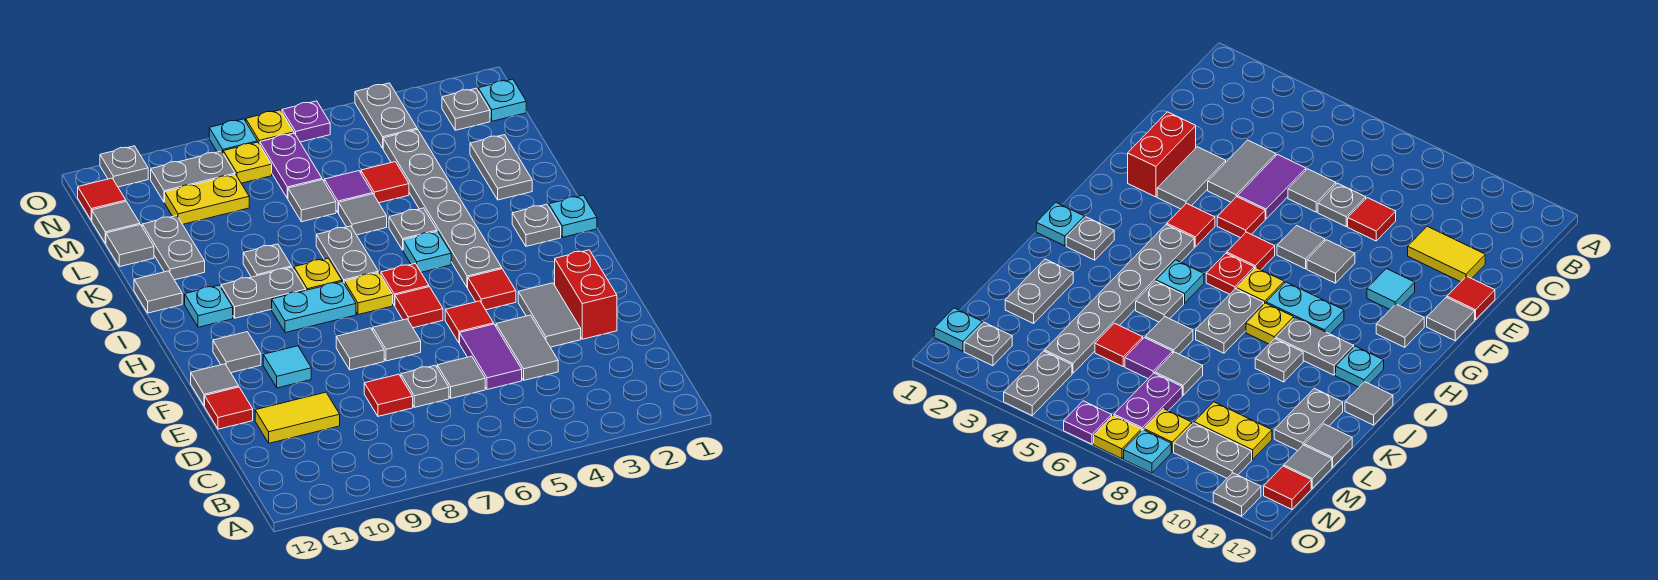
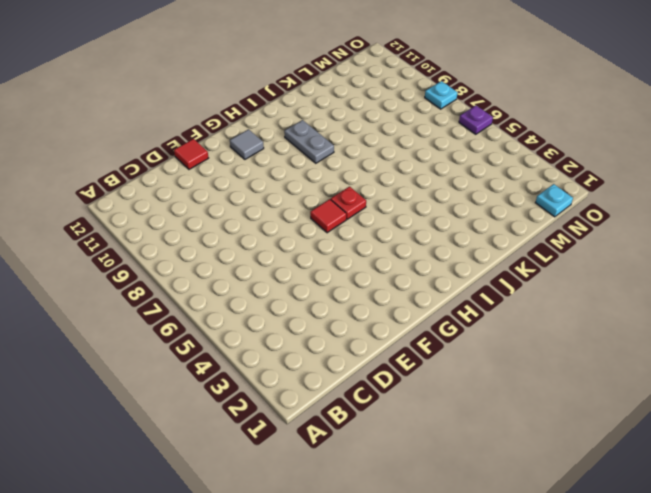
none -> grey tile D4:E4 level 1
none -> purple tile D5:E5 level 1
none -> grey tile D6 level 1
none -> grey plate D7 level 1

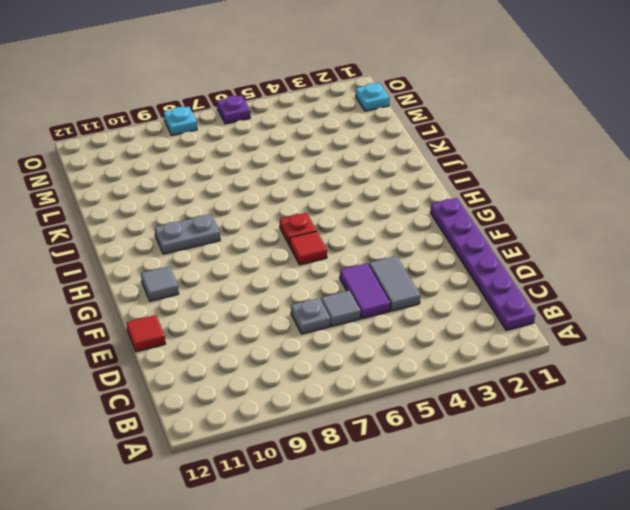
purple plate B1:G1 level 1 -> none
none -> red tile D8 level 1
none -> yellow tile D10:D11 level 1
none -> red brick E2:F2 level 1
none -> grey tile E3:F3 level 1

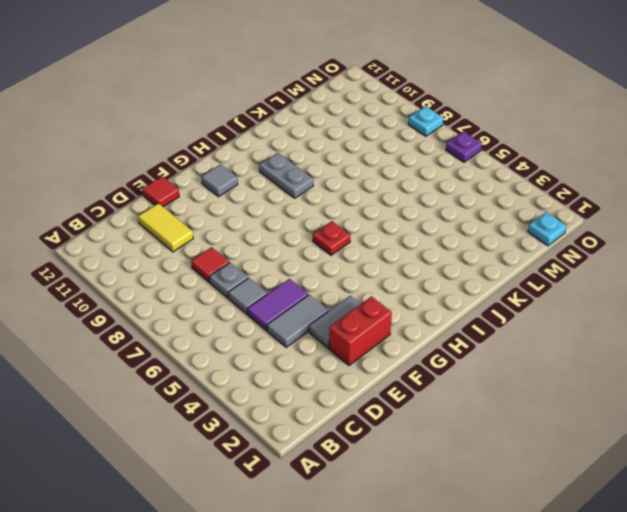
none -> red tile F5 level 1
none -> grey tile F7 level 1
none -> grey tile F8 level 1
none -> cyan tile F10 level 1

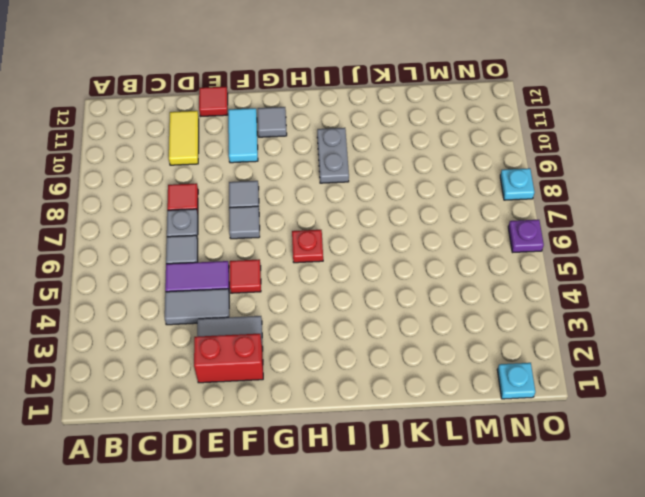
cyan tile F10:F11 level 1 -> cyan tile F10 level 1
none -> grey tile F12 level 1
none -> red tile G4 level 1
none -> red tile G6 level 1
none -> grey plate H4:M4 level 1

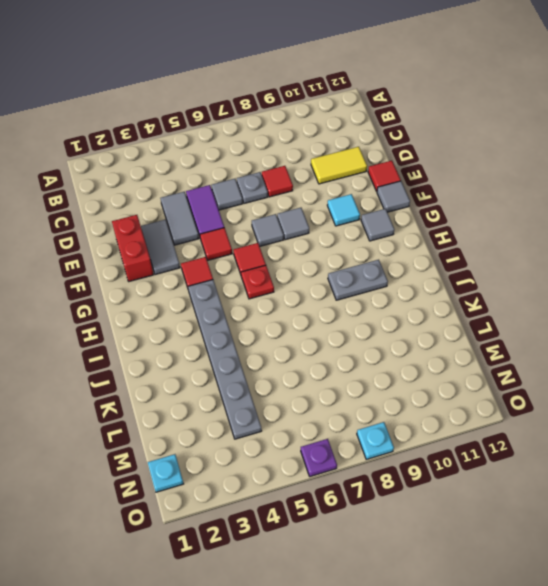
none -> yellow plate H7 level 1
none -> cyan plate H8:H9 level 1
none -> cyan plate I1 level 1
none -> grey plate I2 level 1

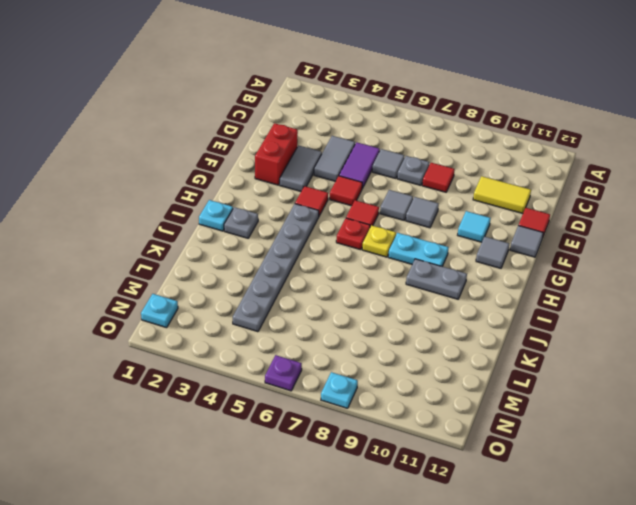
none -> cyan plate I5 level 1
none -> grey plate I7:J7 level 1
none -> yellow plate I8 level 1
none -> cyan plate I11 level 1

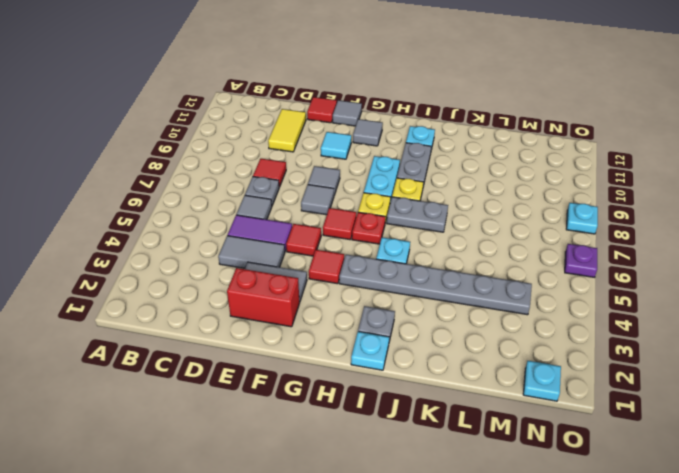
none -> grey plate J5 level 1
none -> grey plate J9 level 1
none -> grey tile J12 level 1
none -> grey plate K2:L2 level 1

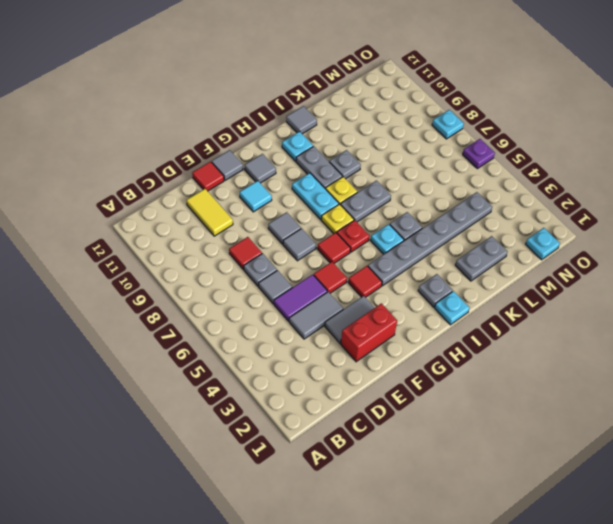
none -> grey tile K6 level 1
none -> grey plate K11:L11 level 1
none -> red tile L5 level 1
none -> purple tile L6 level 1

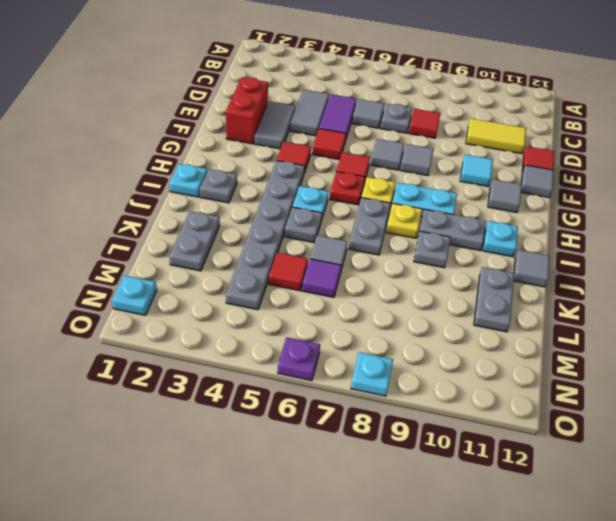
none -> grey tile L7 level 1
none -> grey tile L12 level 1
none -> purple plate M7:N7 level 1
none -> yellow plate M9:M10 level 1

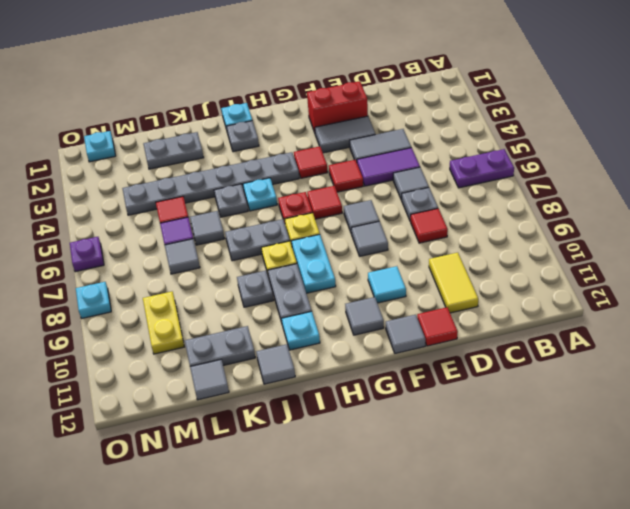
purple plate A6:B6 level 1 -> purple plate M7:N7 level 1
none -> grey tile M12 level 1
none -> grey plate N2 level 1
none -> grey plate N4:O4 level 1
none -> yellow plate N8 level 1

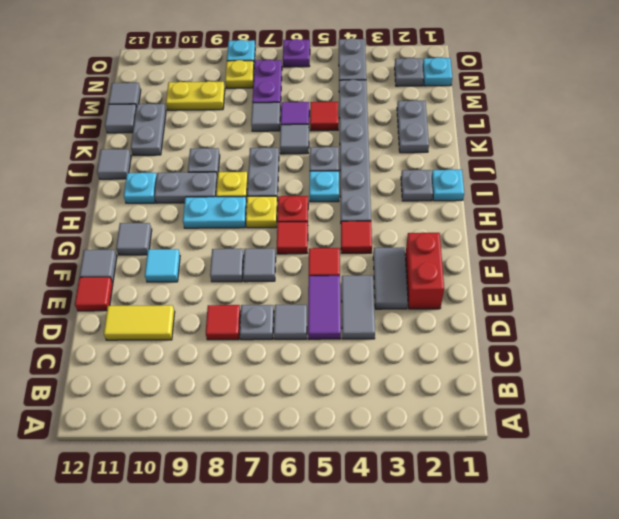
none -> grey plate N9:N10 level 1
none -> red tile N12 level 1
none -> yellow plate O7 level 1
none -> grey plate O11 level 1

